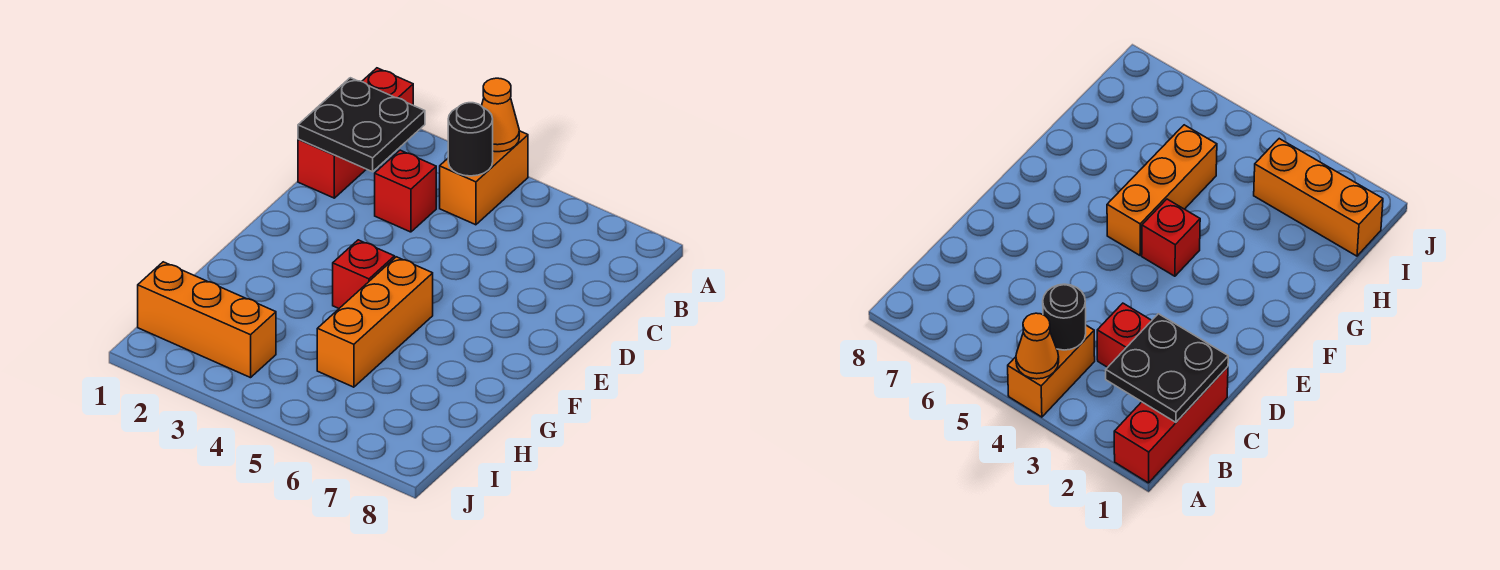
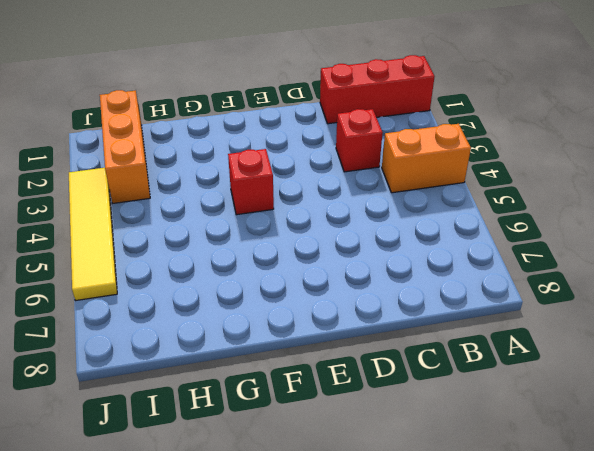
yellow tile J3:J6 level 1 -> none
none -> orange brick F5:H5 level 1
none -> orange cone A4 level 2

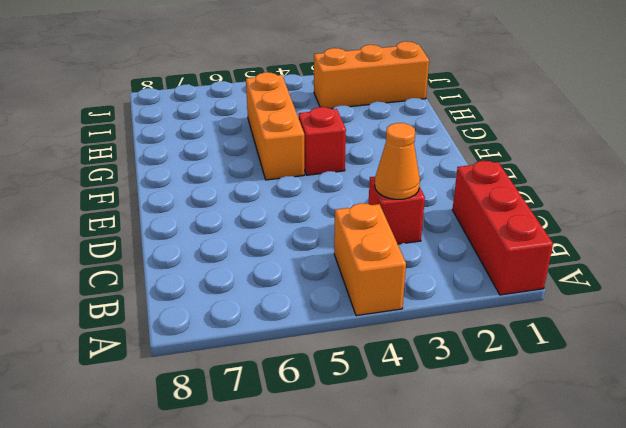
orange cone C3 level 2 -> orange cone A4 level 2
none -> black plate B1:C2 level 2
none -> black round brick B4 level 2

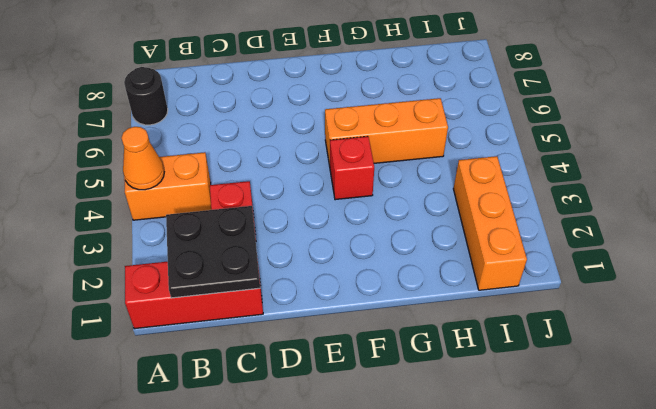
black round brick A7 level 1 -> black round brick B4 level 2

